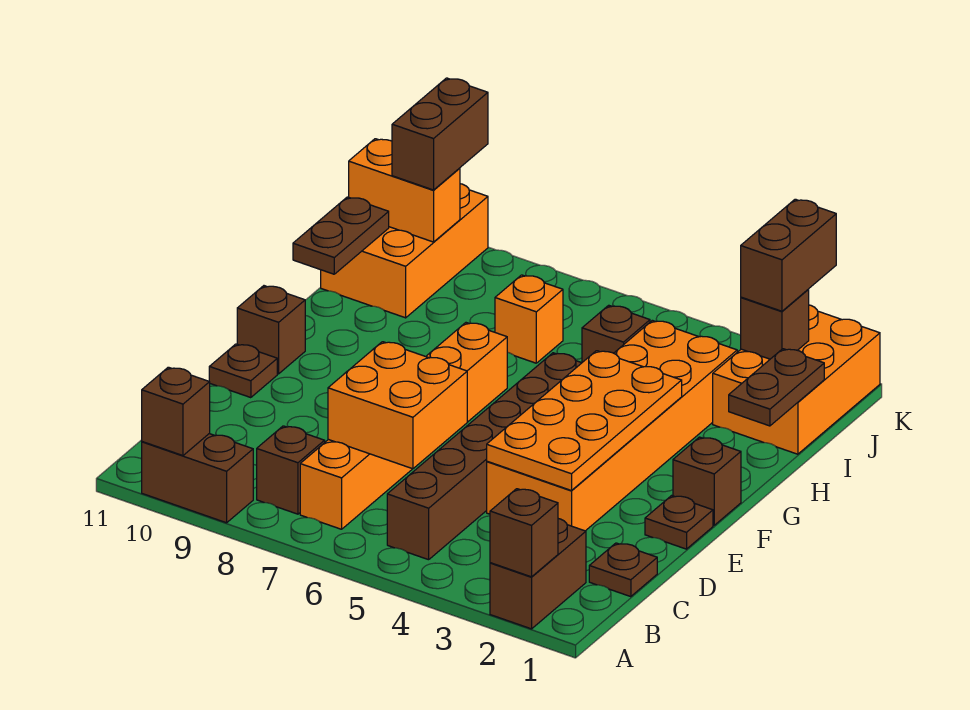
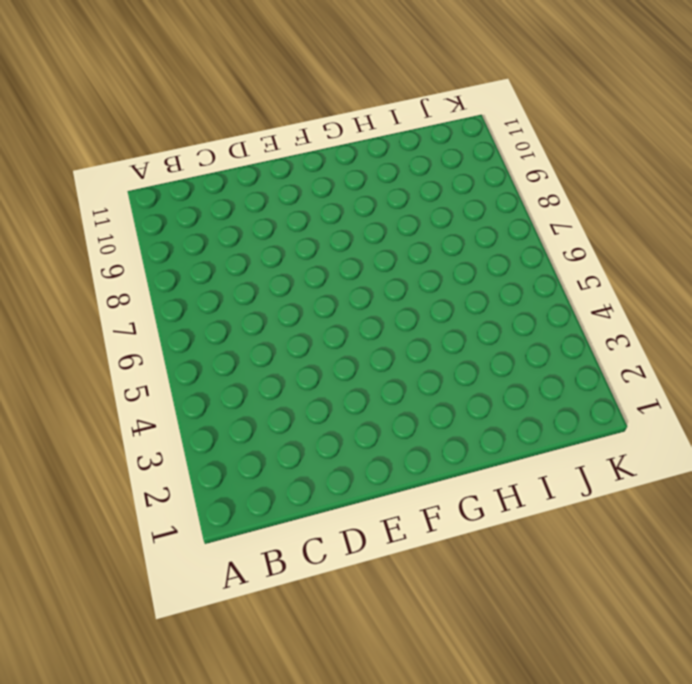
none -> brown brick A2:B2 level 1
none -> brown brick A9:A10 level 1
none -> brown brick B5:G5 level 1

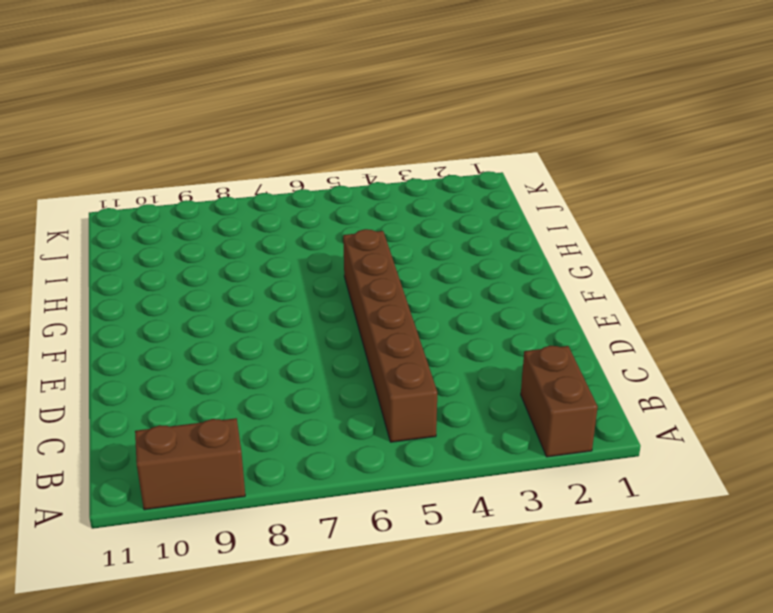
none -> orange brick B7:G7 level 1
none -> brown brick B8 level 1
none -> brown plate C1 level 1

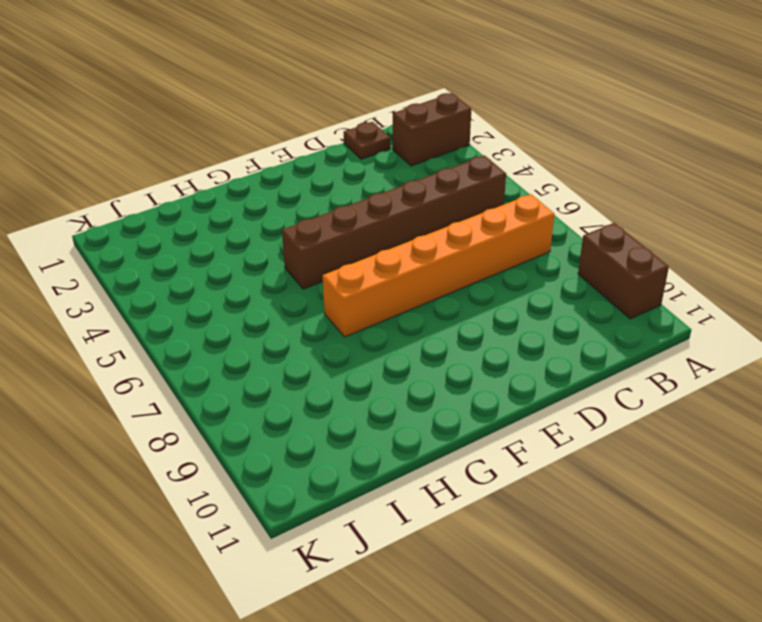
none -> brown brick B8 level 1
none -> orange brick D3:I4 level 1
none -> brown plate E1 level 1

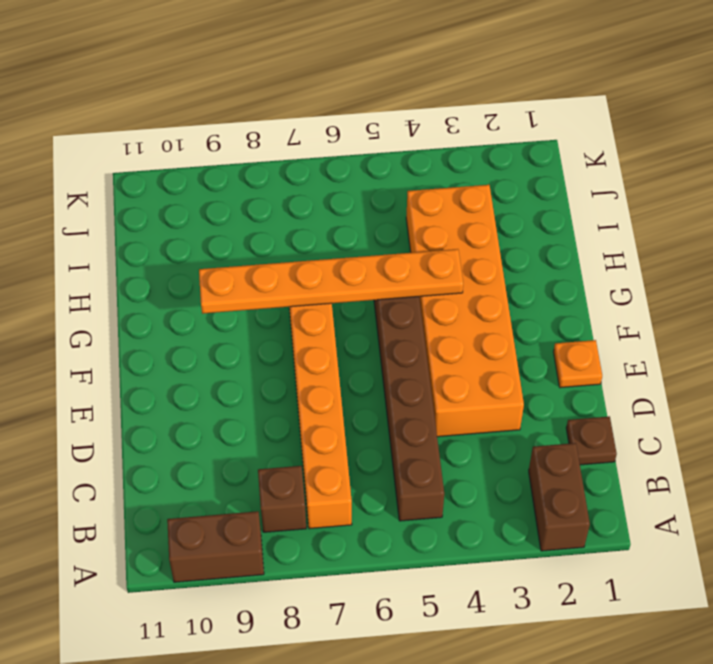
orange plate E1 level 1 -> brown plate E1 level 1
orange plate G4:G9 level 2 -> orange plate D3:G4 level 2
none -> brown plate E11 level 1
none -> brown brick F1 level 1
none -> brown brick F11 level 1

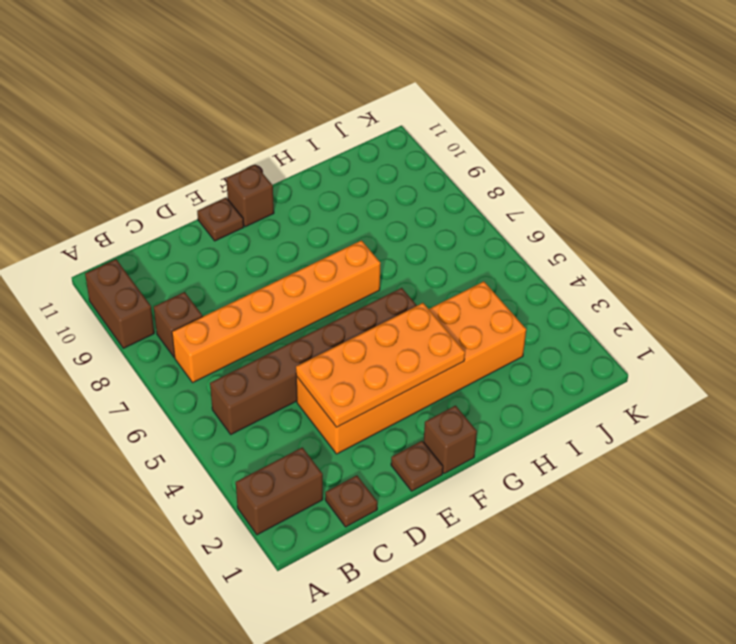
none -> orange brick I1:K2 level 1
none -> brown brick I5 level 1
none -> orange brick I7 level 1

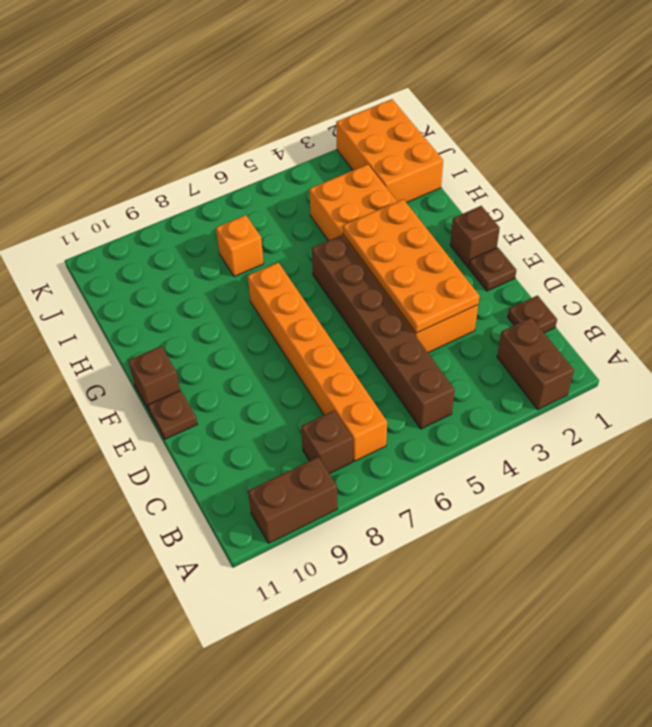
none -> brown brick I5 level 1
none -> orange brick I10:K11 level 1
none -> brown brick A2 level 2

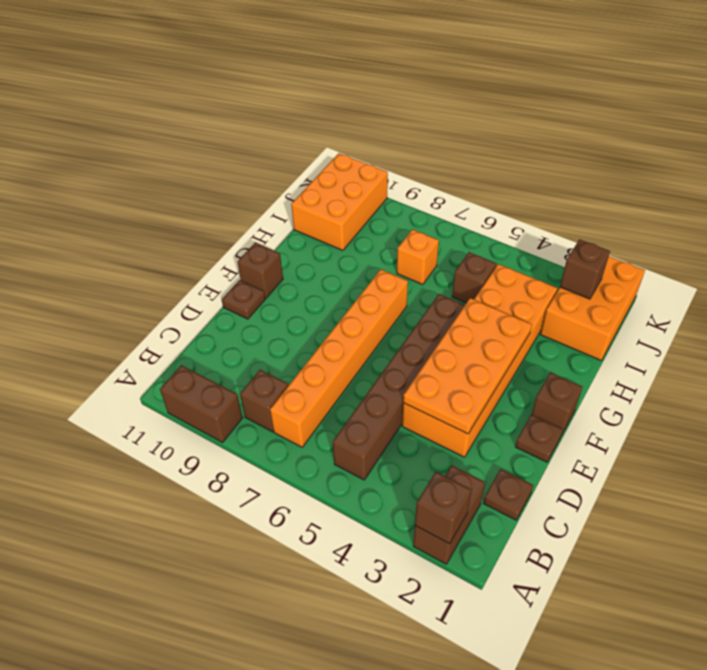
none -> brown brick A10 level 2
none -> orange brick C6:D7 level 2
none -> brown plate H1:I1 level 2

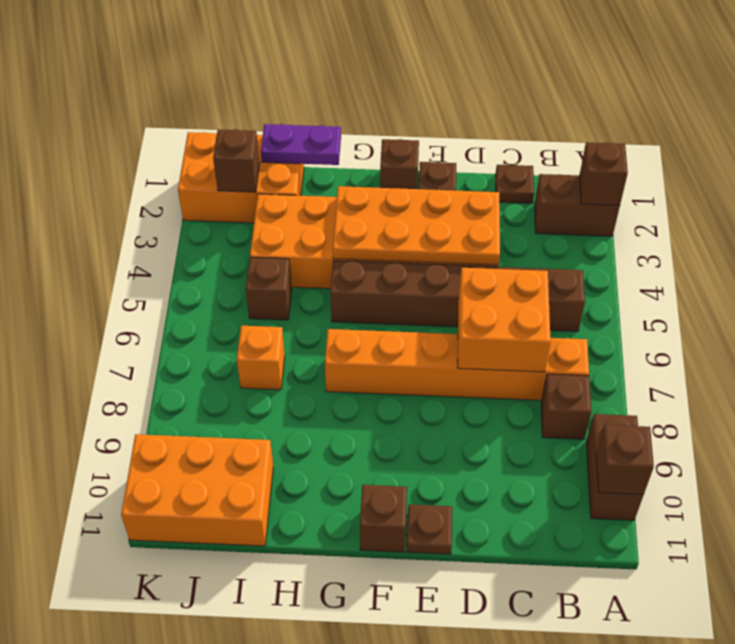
purple plate H1:I1 level 2 -> brown plate H1:I1 level 2
none -> brown plate H11:I11 level 2
none -> orange brick J10:J11 level 2
none -> brown brick J2:K2 level 3

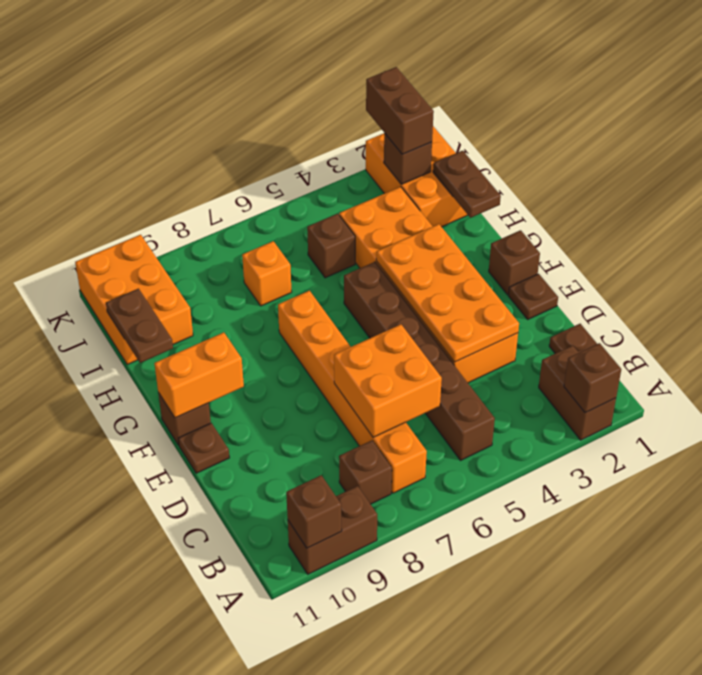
orange brick F10:F11 level 2 -> orange brick J10:J11 level 2
none -> brown brick J10:K10 level 3

